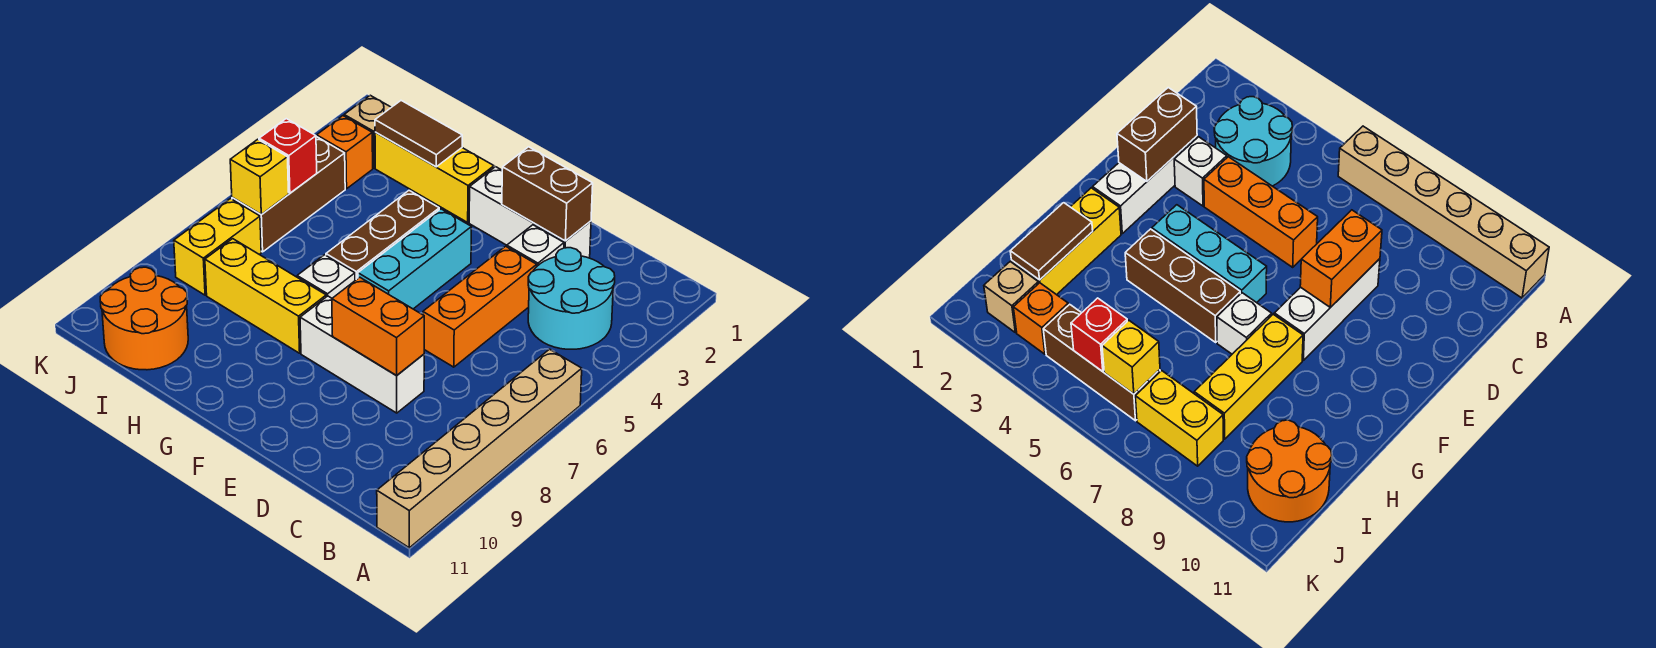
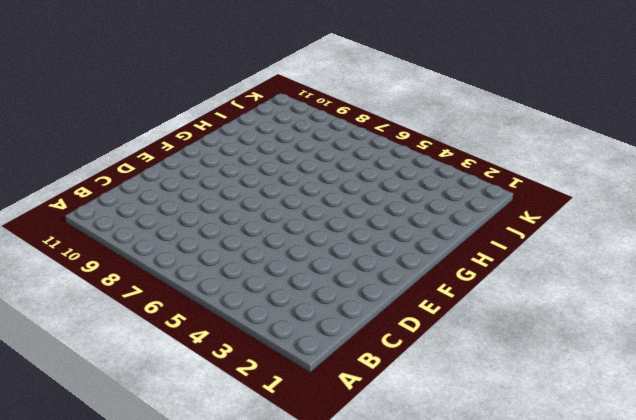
none -> tan brick A6:A11 level 1
none -> cyan round brick B3:C4 level 1
none -> white brick D2:F2 level 1

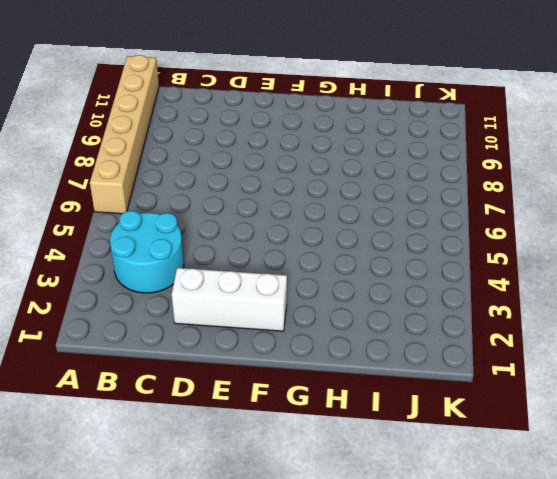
none -> white brick D3 level 1
none -> orange brick D4:D6 level 1
none -> white brick D8:F8 level 1

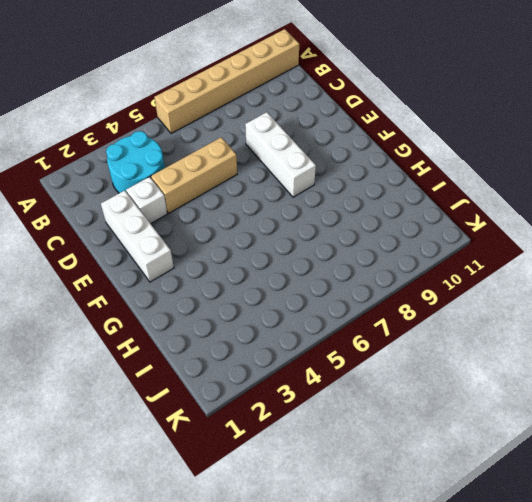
tan brick D4:D6 level 1 -> orange brick D4:D6 level 1
none -> cyan brick F4:F6 level 1
none -> yellow brick G2:I2 level 1
none -> brown brick G4:G6 level 1

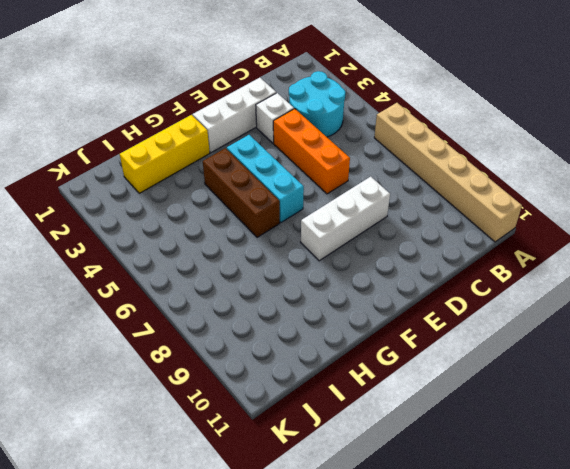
none -> white brick G7 level 1
none -> yellow brick G8:I8 level 1
none -> orange round brick I10:J11 level 1

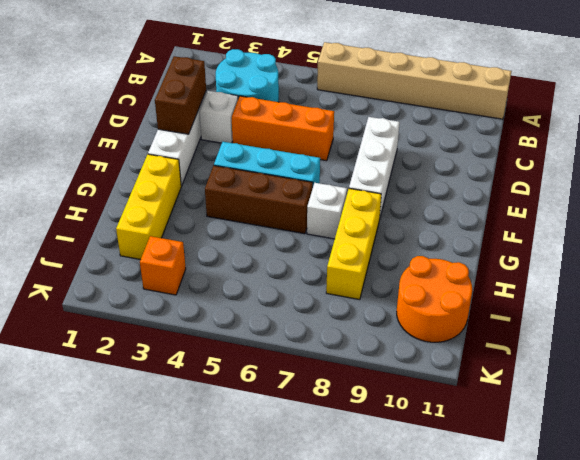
none -> tan brick J2 level 1
none -> brown brick J4:J6 level 1
none -> yellow brick J7:J8 level 1

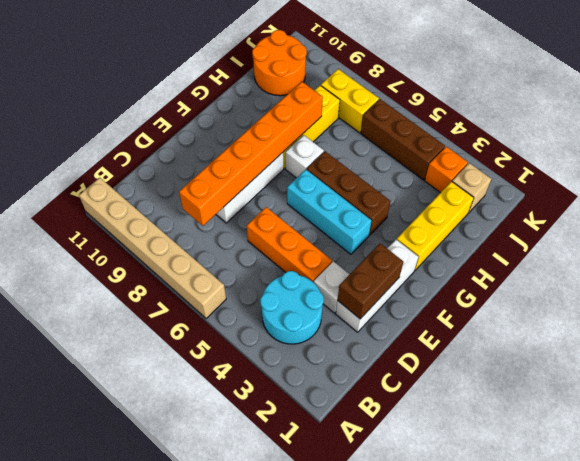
orange brick C8:H8 level 2 -> orange brick D8:E8 level 2
none -> brown tile H2:I2 level 2
none -> red brick J5 level 2
none -> yellow brick J6 level 2

